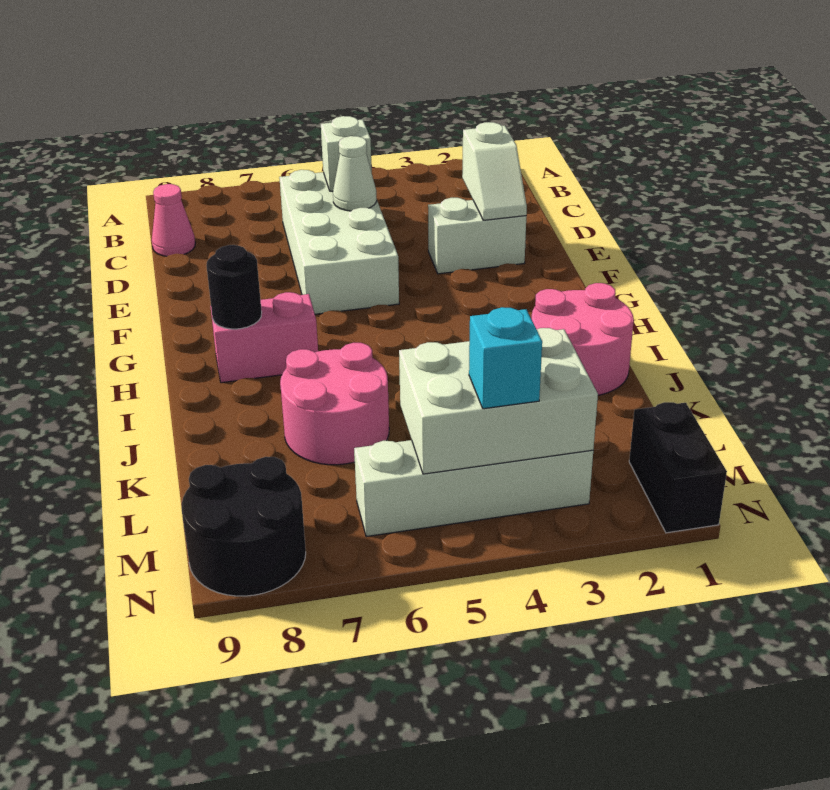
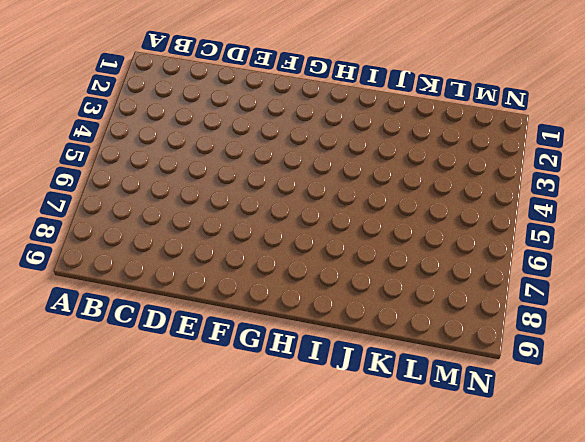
none -> white brick C5:F6 level 1
none -> pink cone C9 level 1
none -> white brick E2:E3 level 1

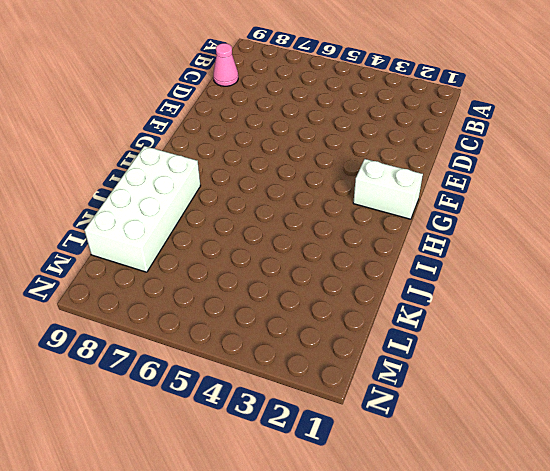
white brick G1:G2 level 1 -> white brick E2:E3 level 1
white brick I8:L9 level 1 -> white brick C5:F6 level 1
none -> pink brick H7:H8 level 1
none -> pink round brick I1:J2 level 1
none -> pink round brick J6:K7 level 1

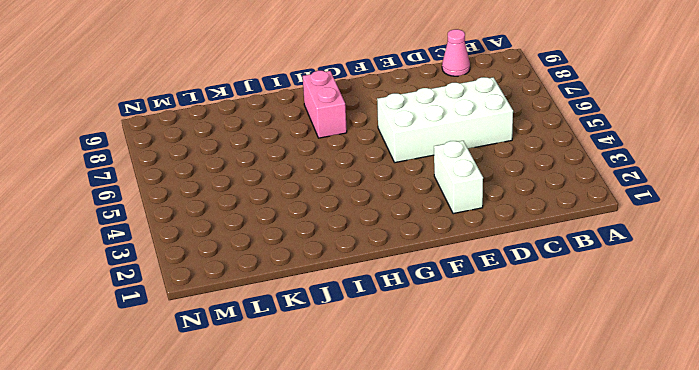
none -> pink round brick I1:J2 level 1
none -> pink round brick J6:K7 level 1
none -> black brick M1:N1 level 1

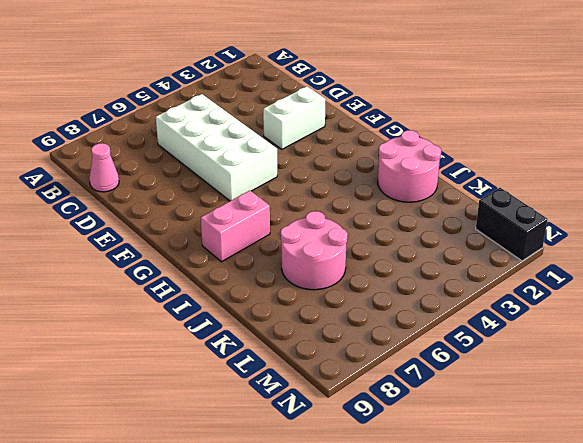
none -> white brick M3:M6 level 1
none -> black round brick M8:N9 level 1
none -> white brick C5 level 2

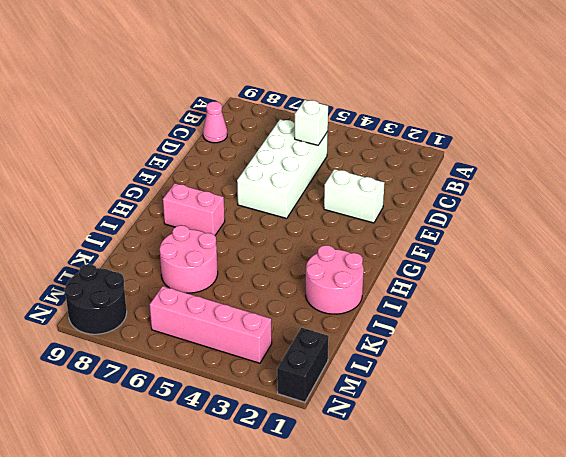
pink brick M3:M6 level 1 -> white brick M3:M6 level 1
none -> white slope D2:E2 level 2 top D
none -> white cone D5 level 2
none -> black round brick H8 level 2

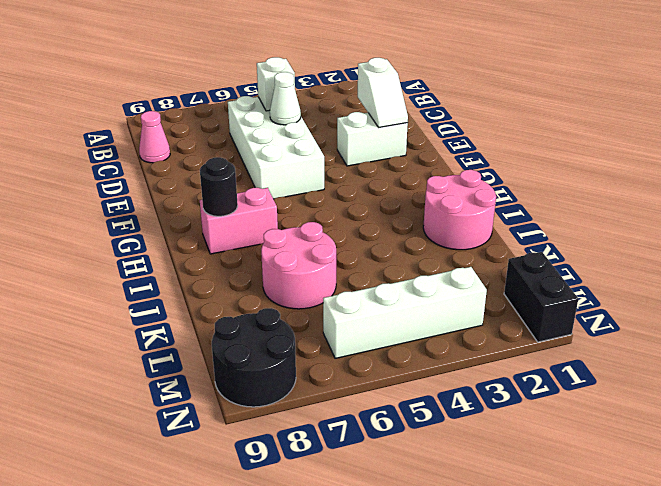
none -> white brick L3:M5 level 2
none -> cyan brick M4 level 3

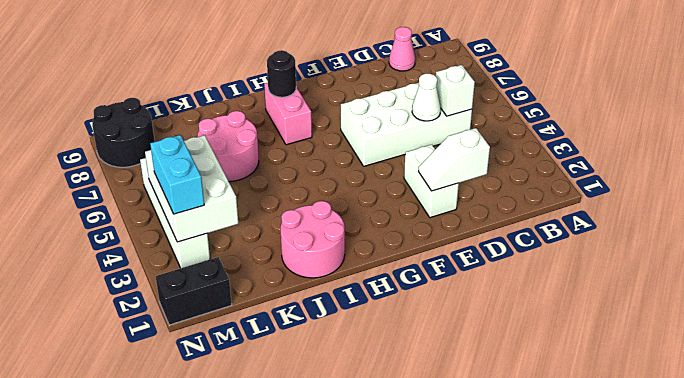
cyan brick M3:M4 level 3 -> cyan brick M4 level 3

